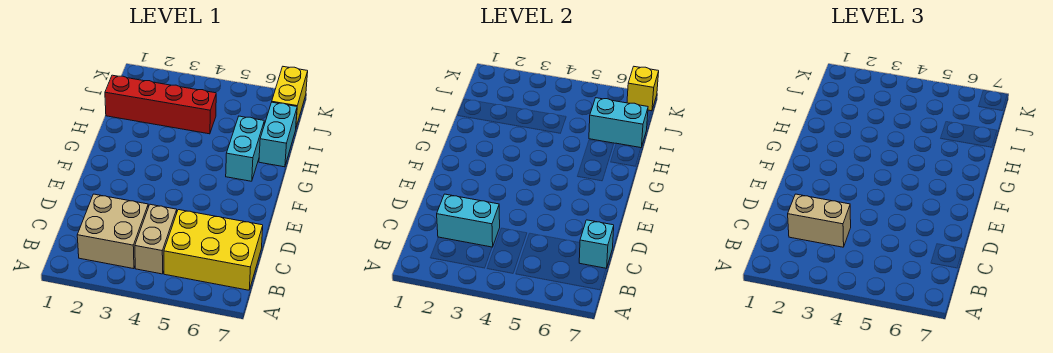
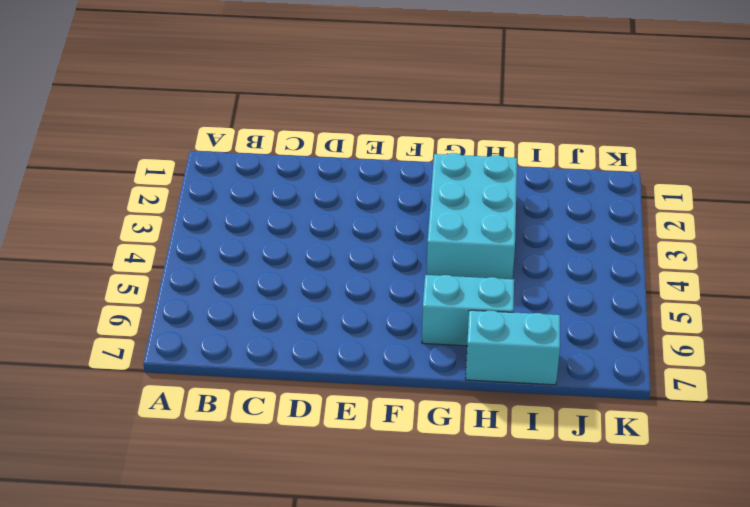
cyan brick G2:H4 level 1 -> none
none -> tan brick B2:C3 level 1
none -> tan brick B4:C4 level 1
none -> yellow brick B5:C7 level 1

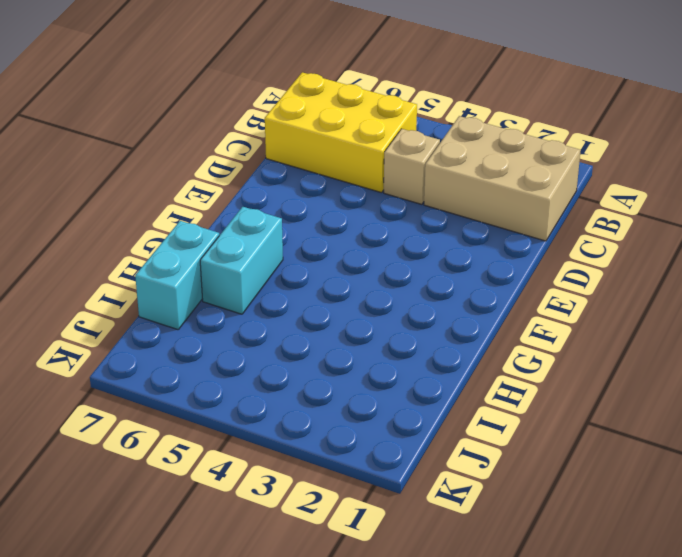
tan brick B1:C3 level 1 -> tan brick B2:C3 level 1
tan brick C4 level 1 -> tan brick B4:C4 level 1
none -> red brick I1:I4 level 1
none -> yellow brick J7:K7 level 1
none -> cyan brick C2:C3 level 2

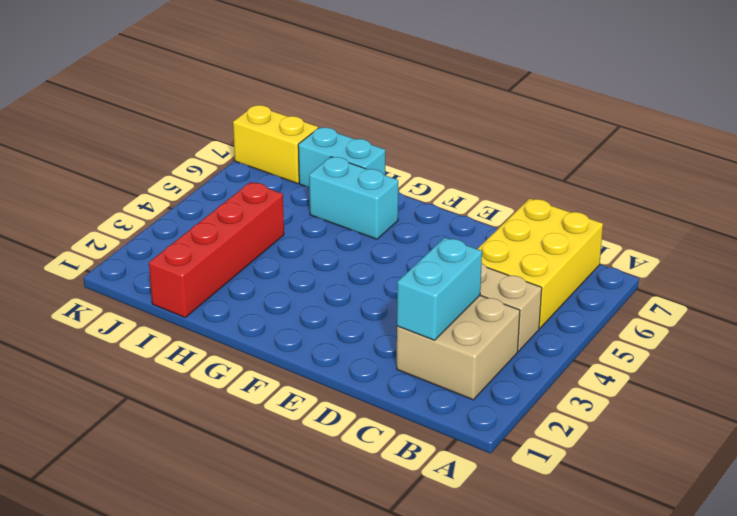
none -> cyan brick C7 level 2
none -> cyan brick I6:I7 level 2
none -> yellow brick K7 level 2

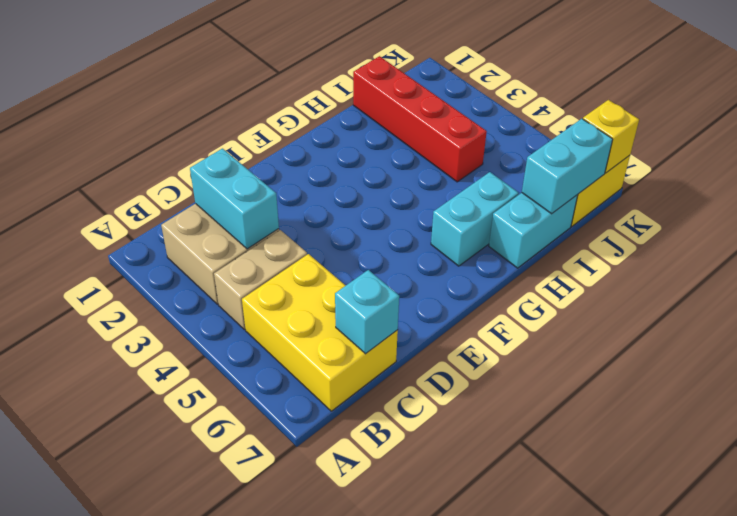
cyan brick I7:J7 level 2 -> cyan brick I6:I7 level 2
none -> tan brick C2:C3 level 3

